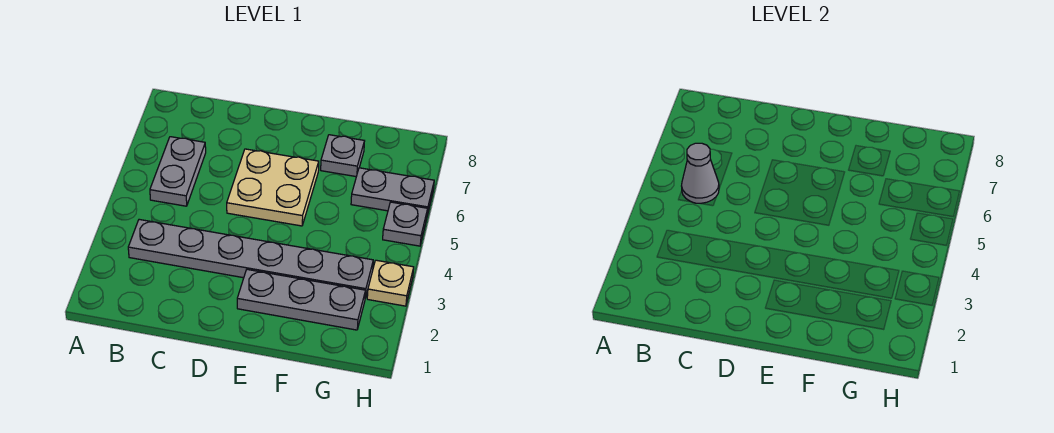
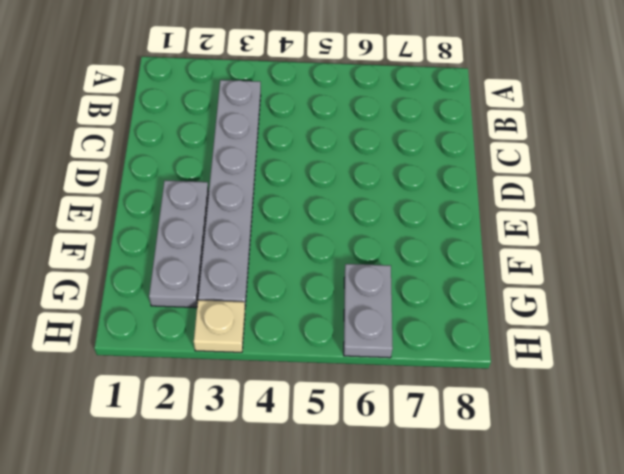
none -> grey plate B5:B6 level 1
none -> tan plate D5:E6 level 1

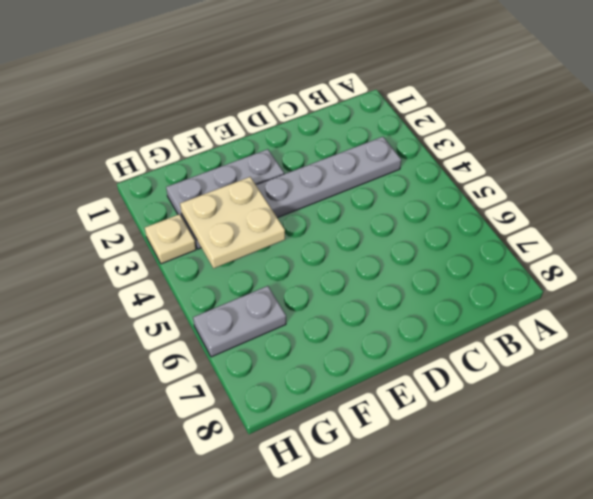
tan plate F3:G4 level 2 -> tan plate D5:E6 level 1
none -> grey plate B5:B6 level 1
none -> grey plate F7 level 1

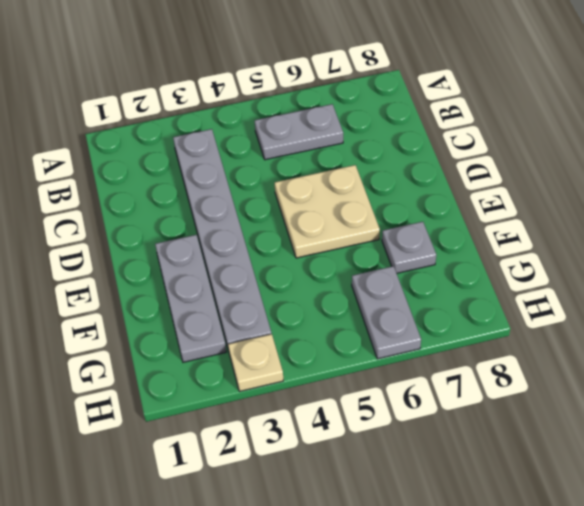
none -> grey plate H5 level 1
none -> grey cone B5 level 2

